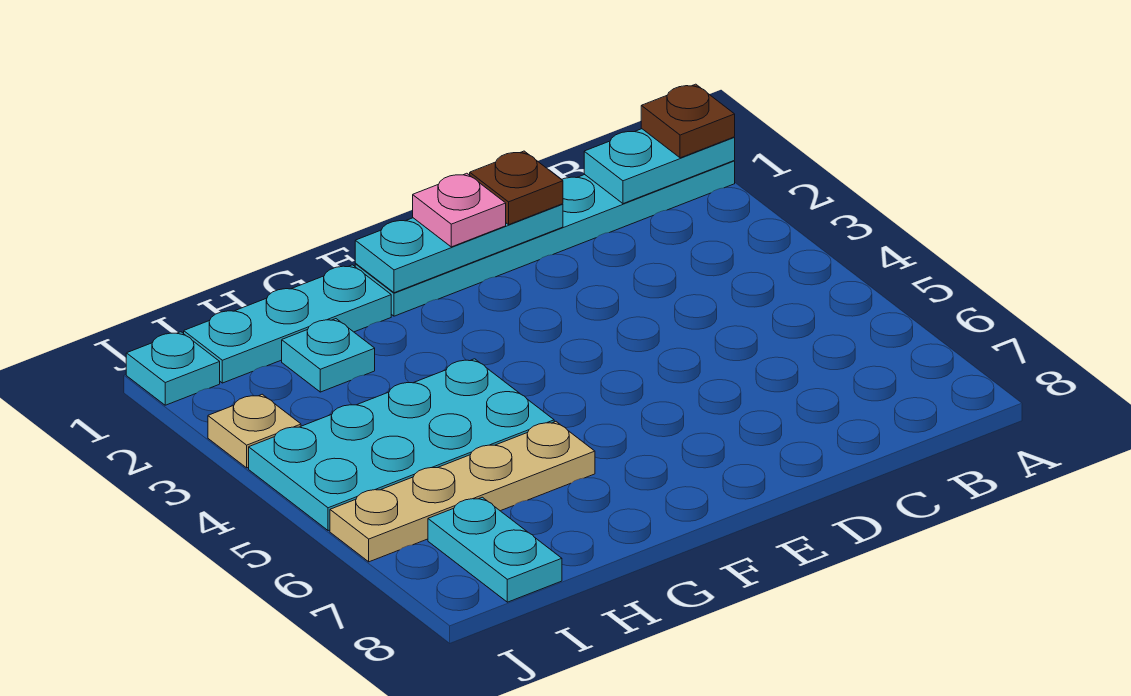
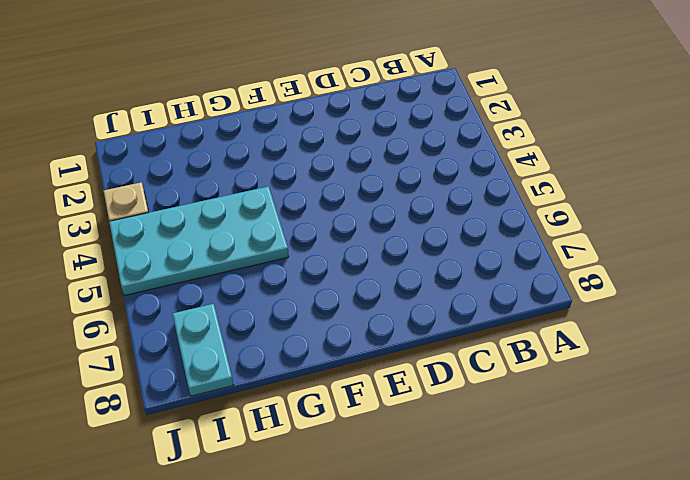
none -> cyan plate A1:F1 level 1
none -> cyan plate G1:I1 level 1
none -> tan plate G6:J6 level 1

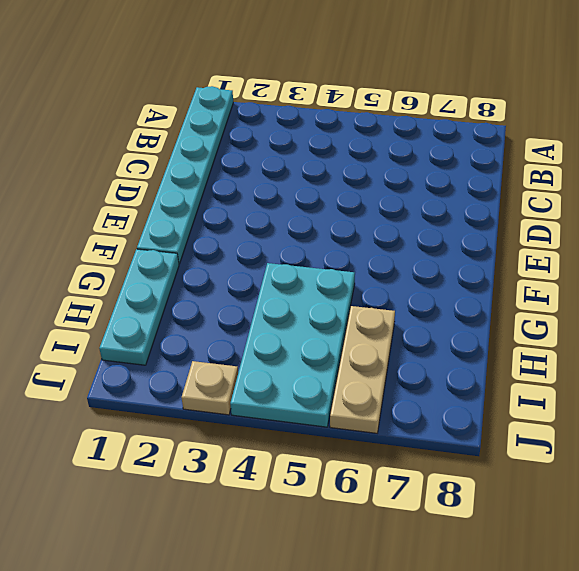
tan plate H6:J6 level 1 -> tan plate G6:J6 level 1
none -> cyan plate H2 level 1
none -> cyan plate I7:I8 level 1
none -> cyan plate J1 level 1

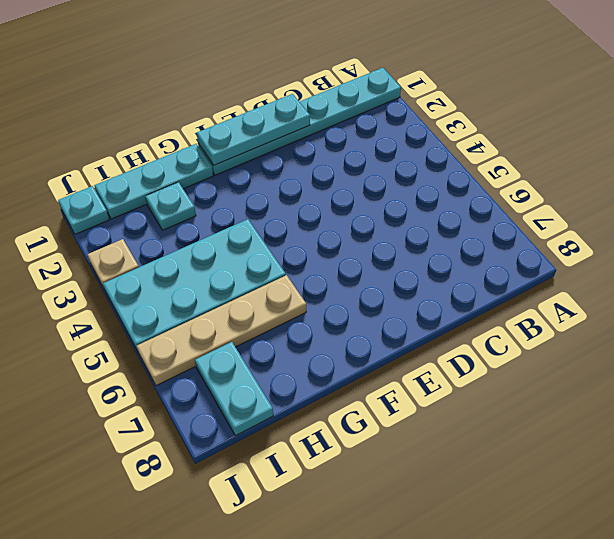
none -> cyan plate A1:B1 level 2
none -> brown plate A1 level 3
none -> brown plate D1 level 3

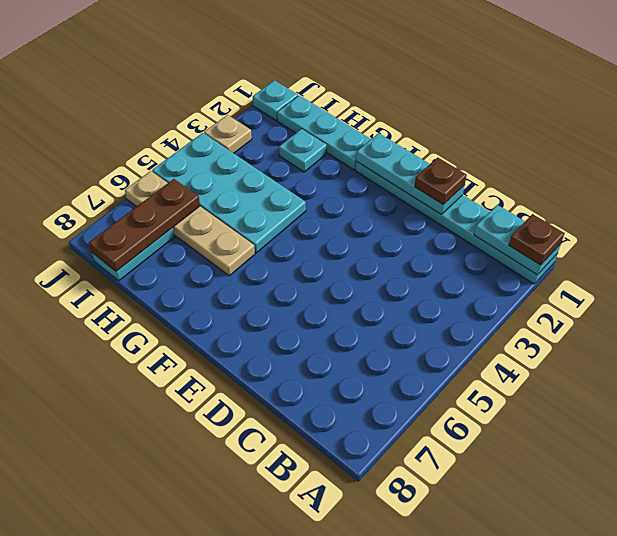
brown plate I6:I8 level 2 -> none
none -> pink plate E1 level 3

